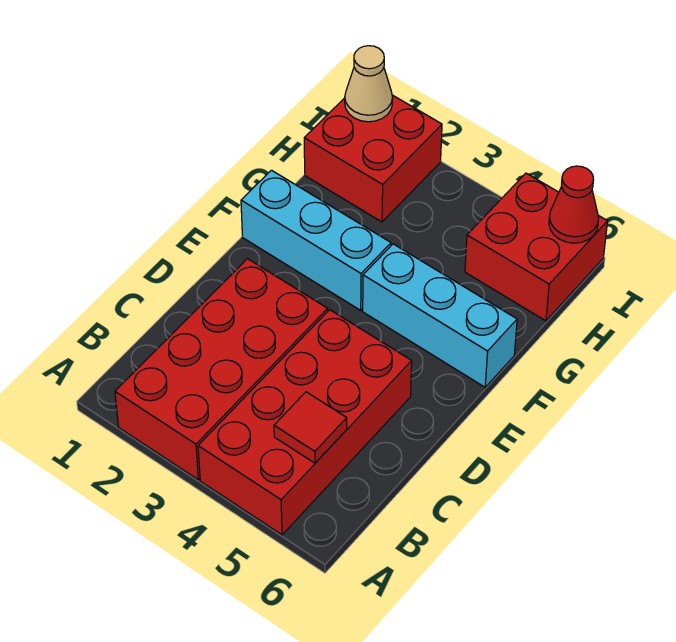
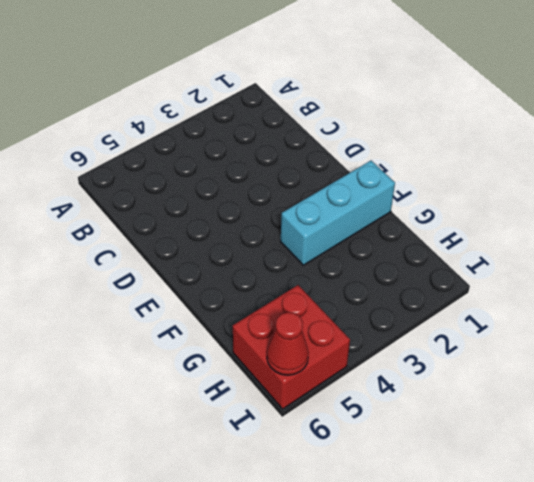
none -> red brick A2:D3 level 1
none -> red brick A4:D5 level 1

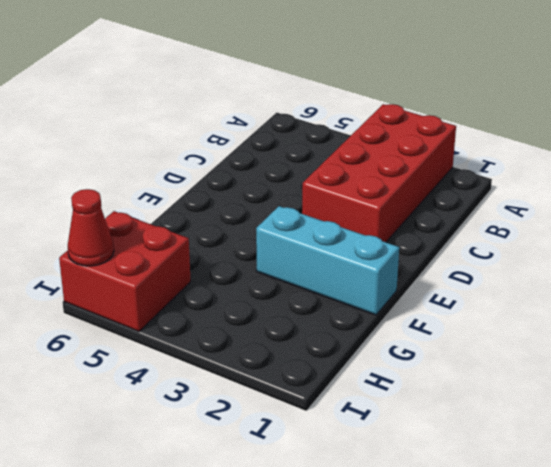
none -> red brick A4:D5 level 1
none -> cyan brick F4:F6 level 1

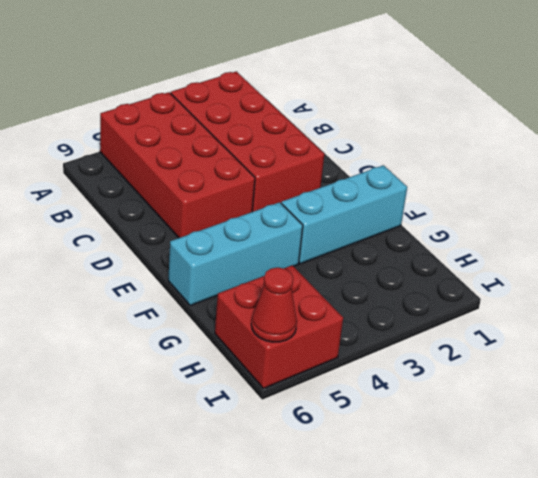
none -> red brick H1:I2 level 1
none -> red tile B5 level 2

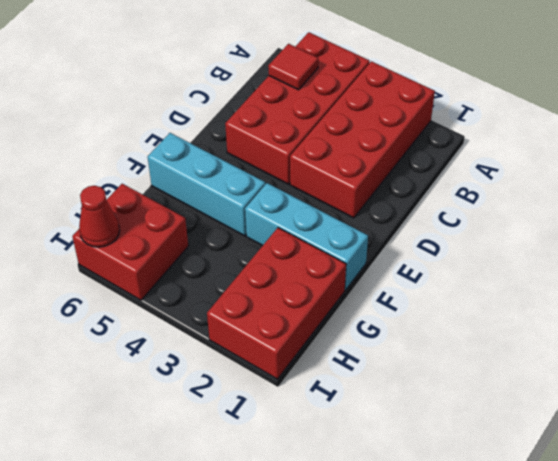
red brick G1:I2 level 1 -> red brick H1:I2 level 1
none -> tan cone I1 level 2

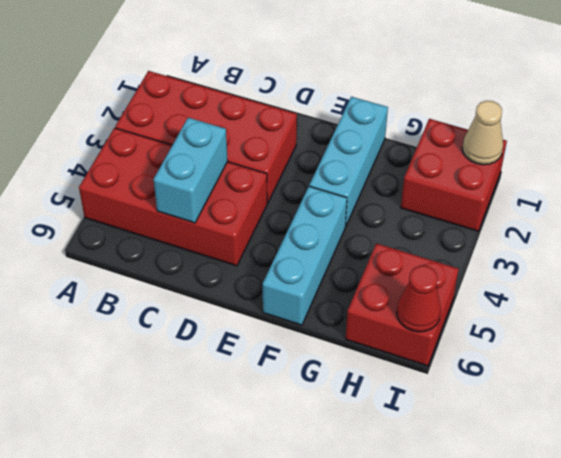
cyan brick C4:C5 level 2 -> none
none -> red tile B5 level 2

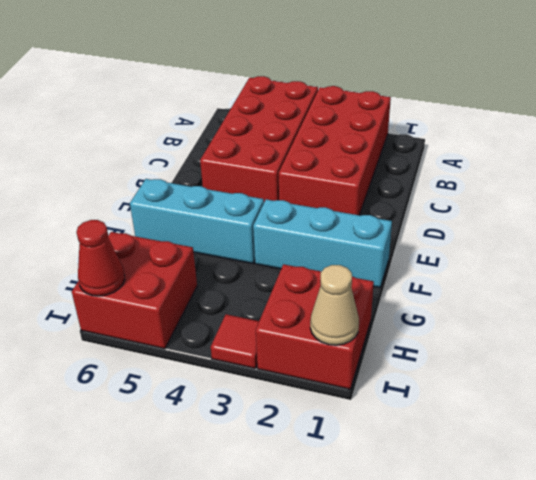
red tile I3 level 1 -> red tile B5 level 2

